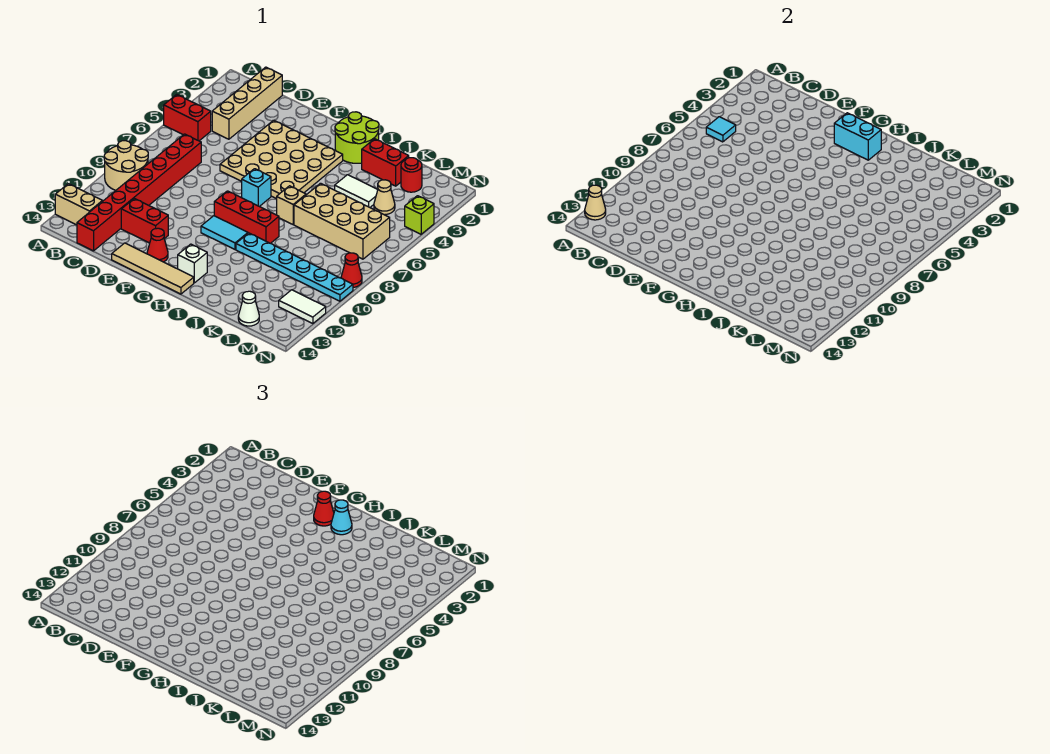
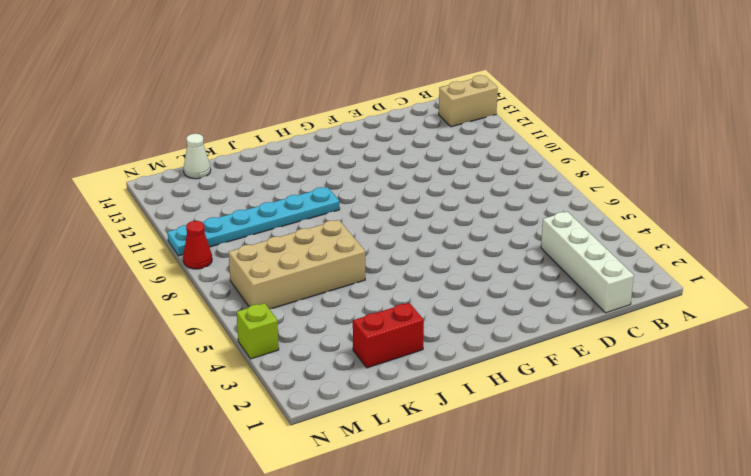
white brick C1:C4 level 1 -> tan brick C1:C4 level 1
none -> red brick A5:B5 level 1
none -> tan round brick A9:B10 level 1
none -> red brick C7:C14 level 1
none -> red brick D12:E12 level 1

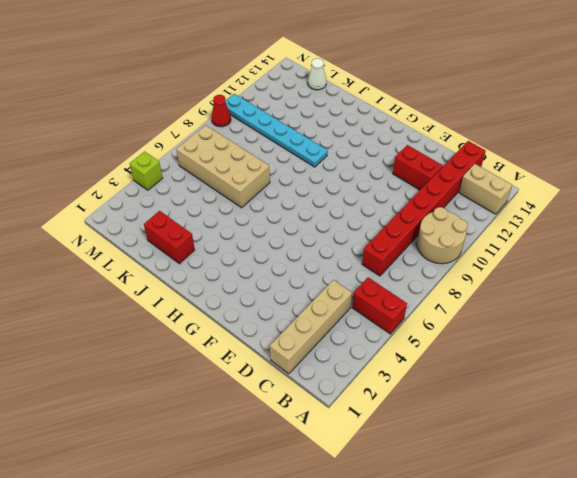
none -> tan plate E3:H6 level 1
none -> tan tile E14:H14 level 1
none -> red cone F13 level 1
none -> cyan brick G7 level 1

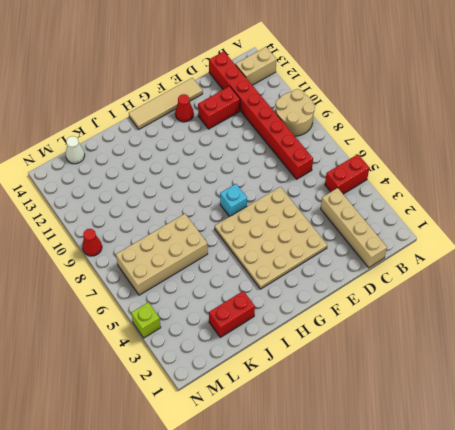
none -> red brick G9:I9 level 1
none -> cyan tile G10:H10 level 1
none -> lime round brick H1:I2 level 1
none -> white brick H13 level 1

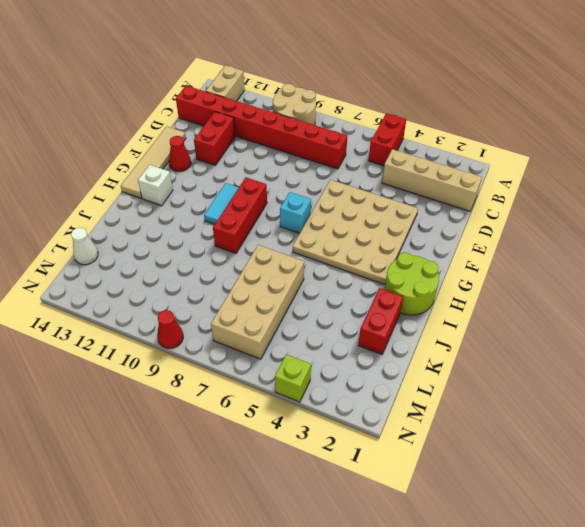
none -> tan brick I7 level 1
none -> cyan plate I10:N10 level 1
none -> white tile J4:K4 level 1
none -> red round brick L2 level 1

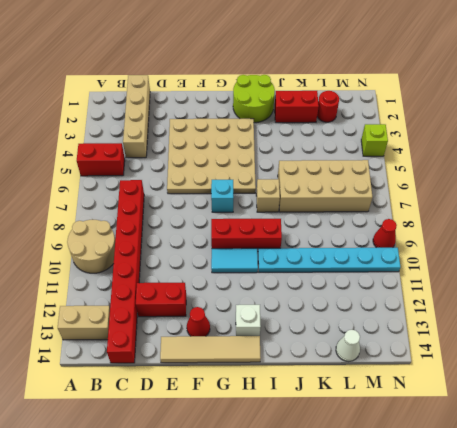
none -> white tile J4:K4 level 1
none -> tan cone L4 level 1
none -> white tile M12:N12 level 1
none -> tan cone A13 level 2

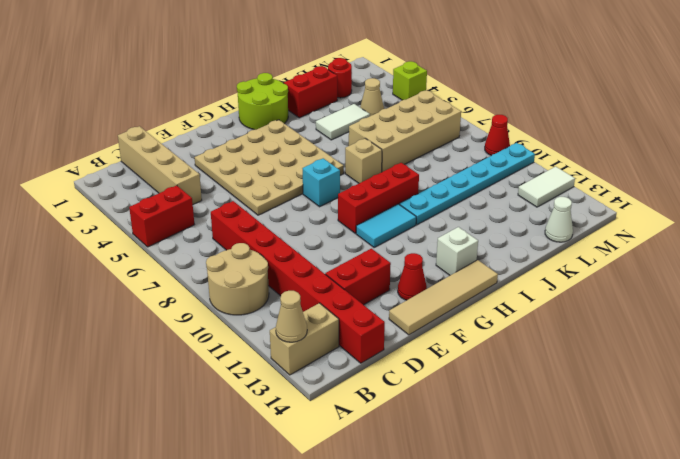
none -> cyan tile B5 level 2
none -> cyan brick G2:H2 level 2
none -> red cone G2 level 3
none -> cyan cone H2 level 3

